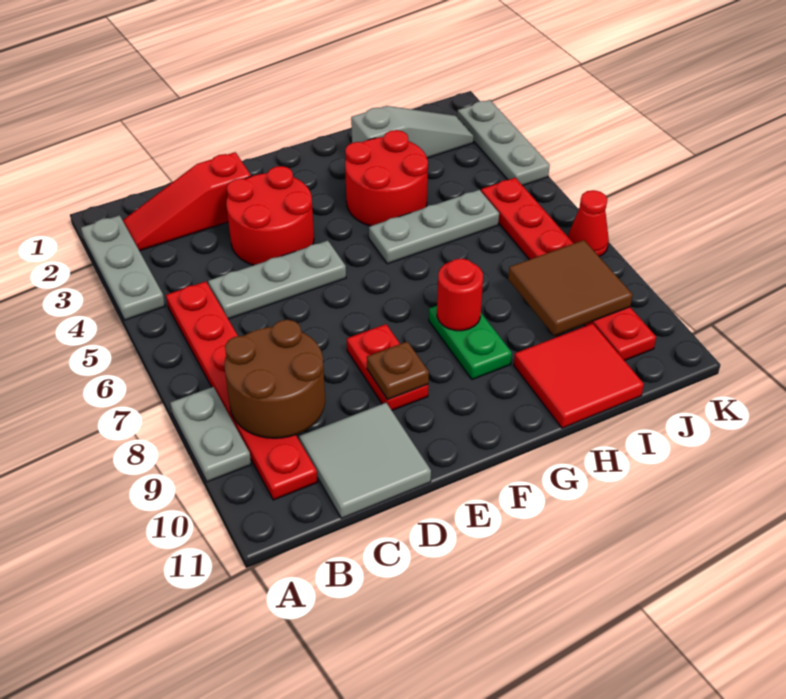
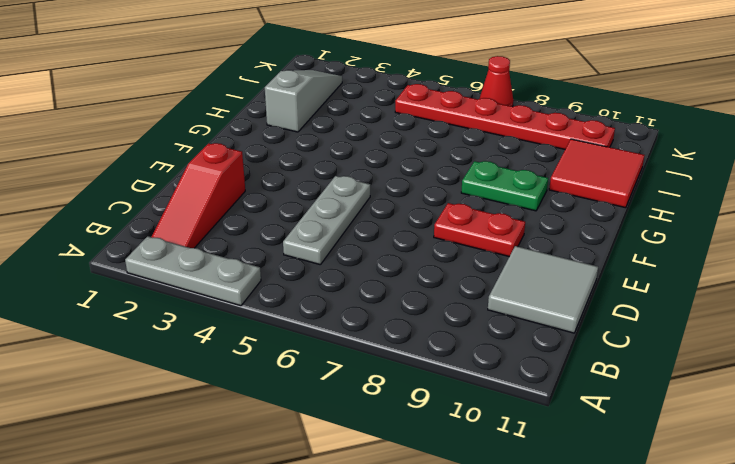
none -> grey plate A8:A9 level 1
none -> red plate B5:B10 level 1
none -> red round brick D3:E4 level 1

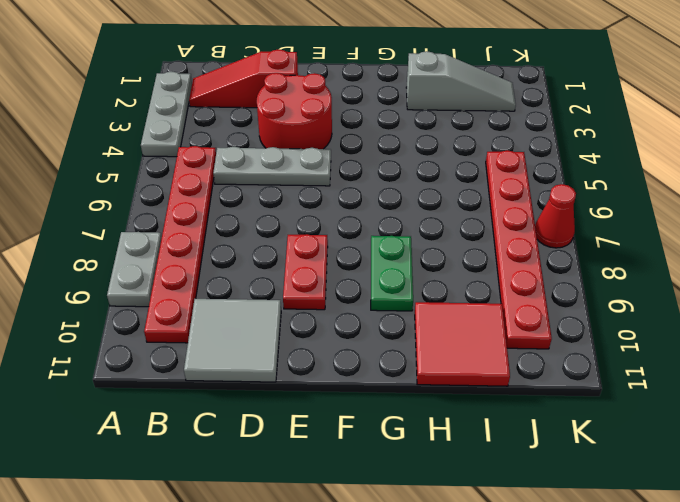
none -> red round brick G3:H4 level 1
none -> grey plate G5:I5 level 1
none -> grey plate K2:K4 level 1

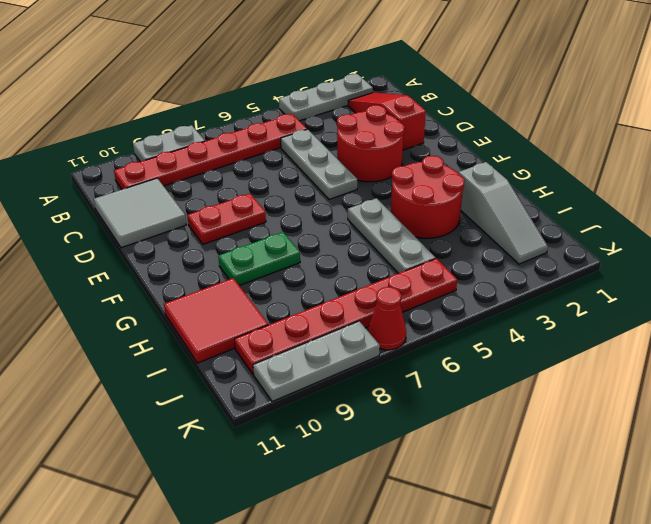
grey plate K8:K10 level 1 -> grey plate K2:K4 level 1
none -> brown round brick B8:C9 level 2
none -> brown plate E9 level 2
none -> red round brick G8 level 2

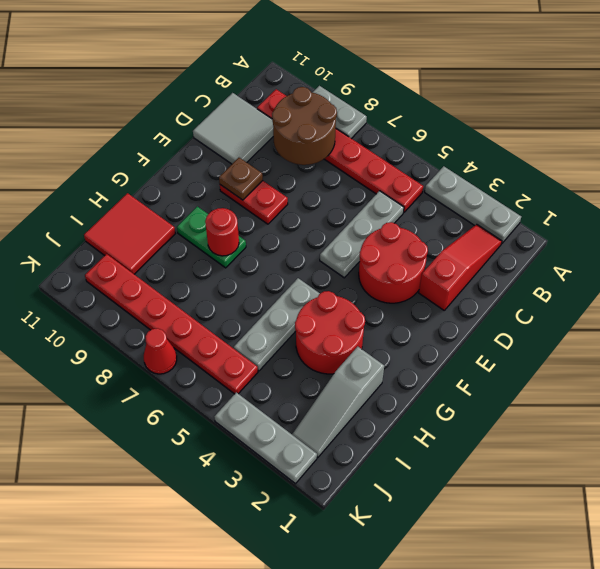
none -> brown tile I8:J9 level 2

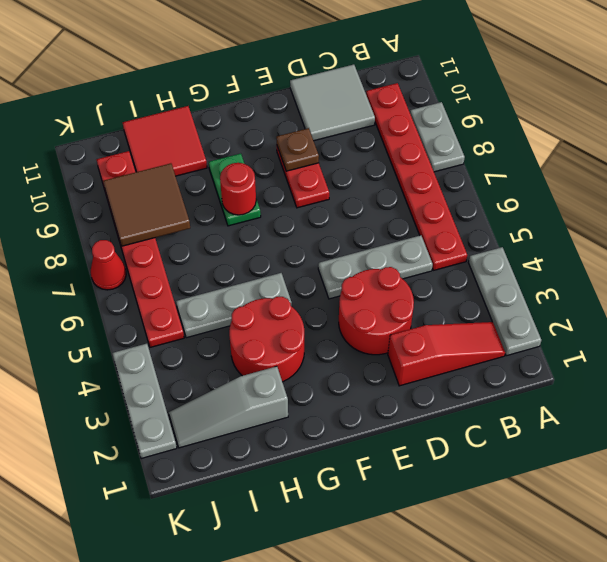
none -> brown round brick B8:C9 level 2

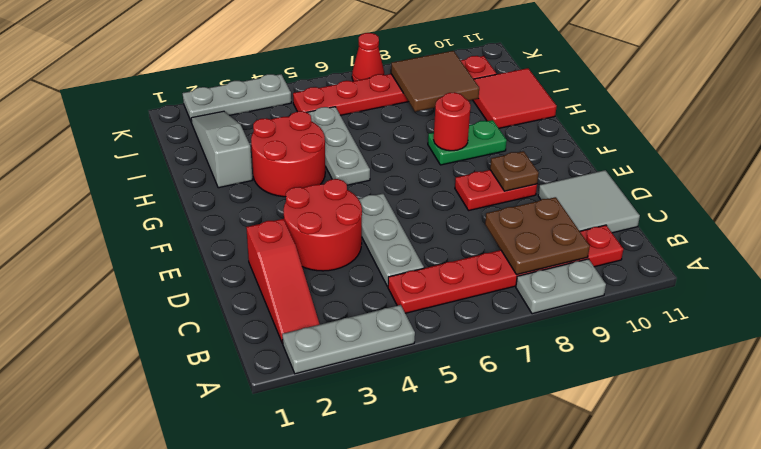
brown plate B8:C9 level 2 -> brown round brick B8:C9 level 2

